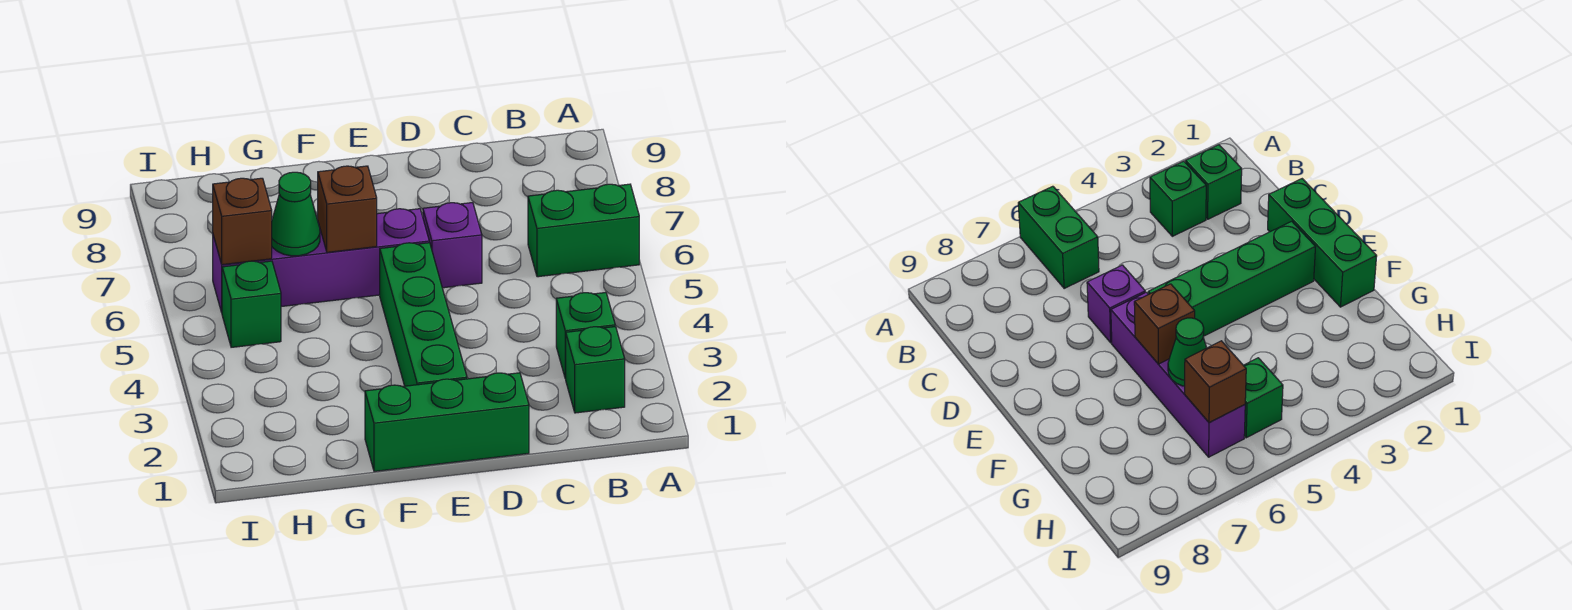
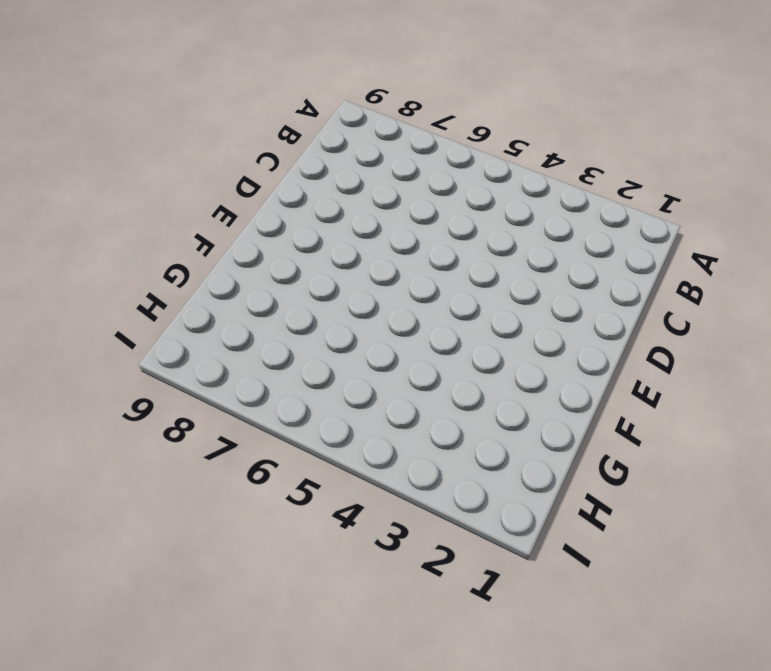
none -> green brick A6:B6 level 1
none -> green brick B2 level 1

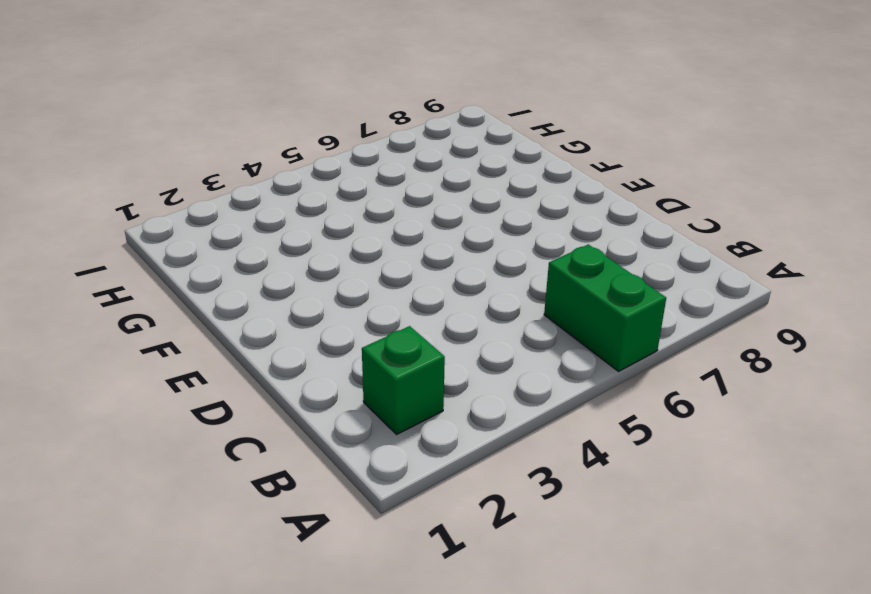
none -> green brick B3 level 1
none -> green brick D1:F1 level 1

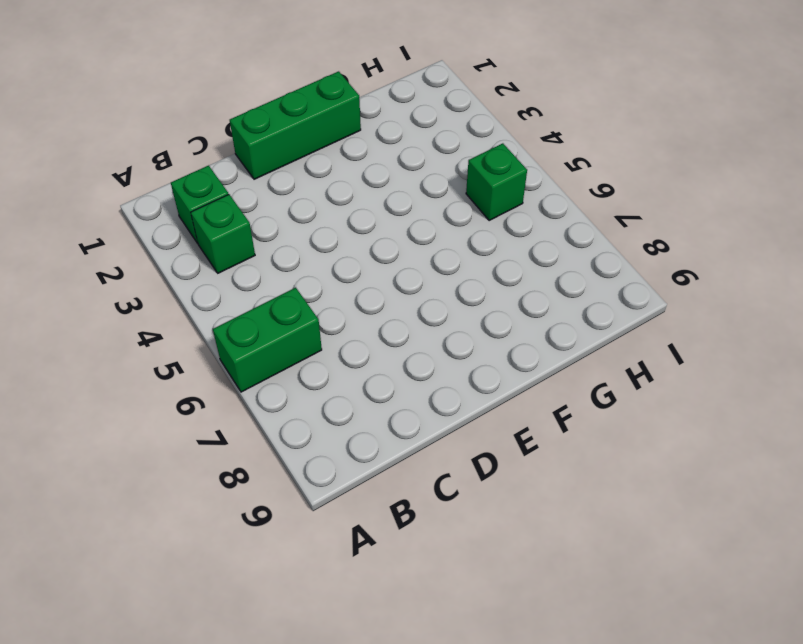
none -> purple brick D6 level 1
none -> green brick E2:E5 level 1

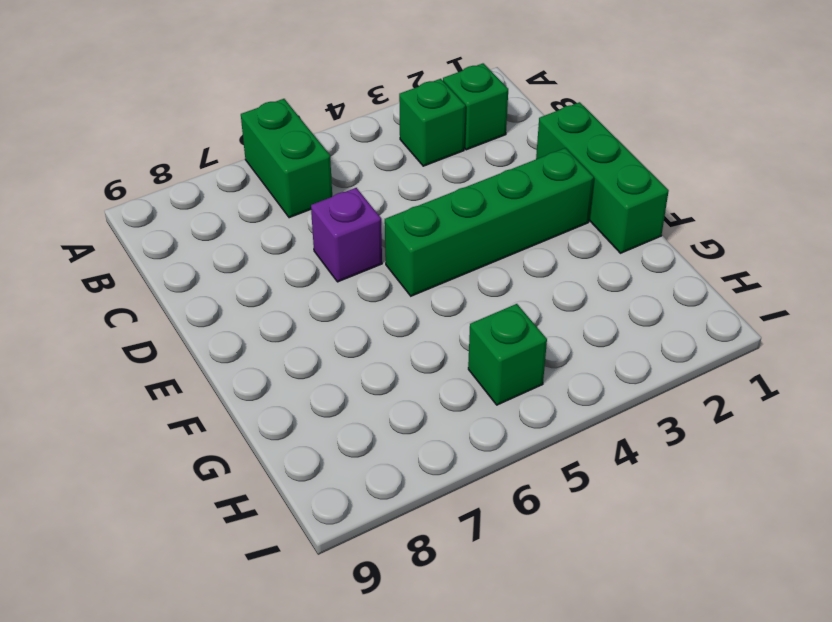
none -> purple brick E6:H6 level 1
none -> brown brick F6 level 2

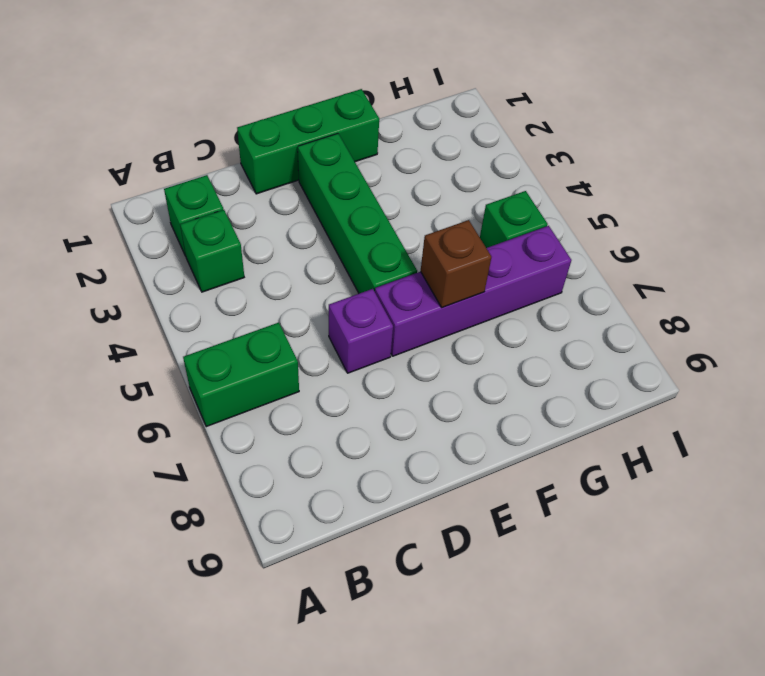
none -> green cone G6 level 2
none -> brown brick H6 level 2

